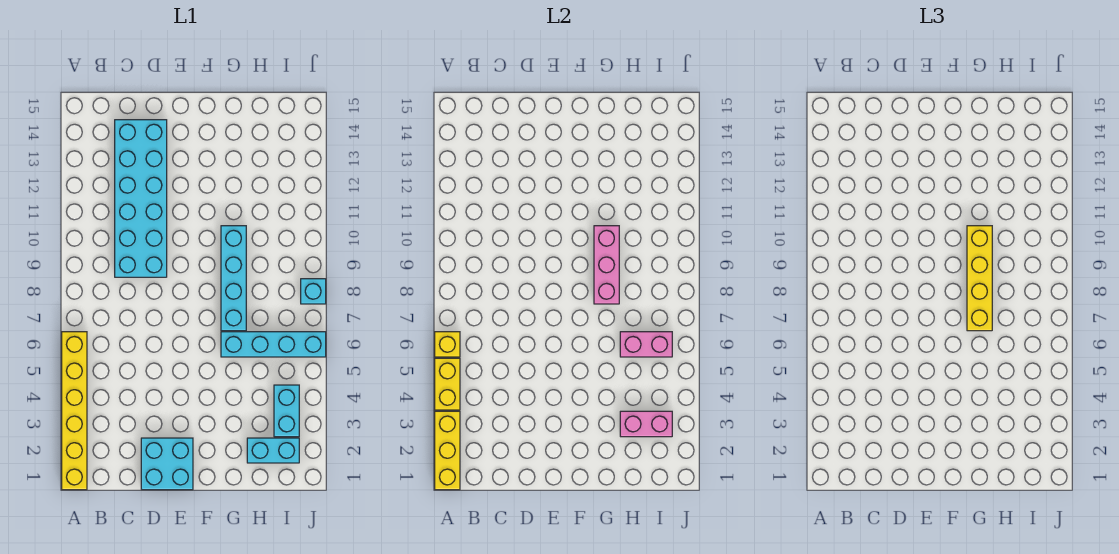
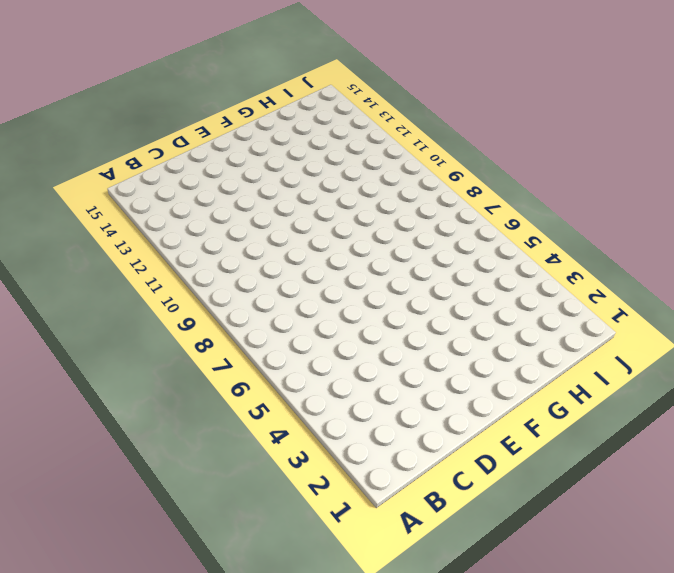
none -> yellow brick A1:A6 level 1
none -> cyan brick C9:D14 level 1
none -> cyan brick D1:E2 level 1

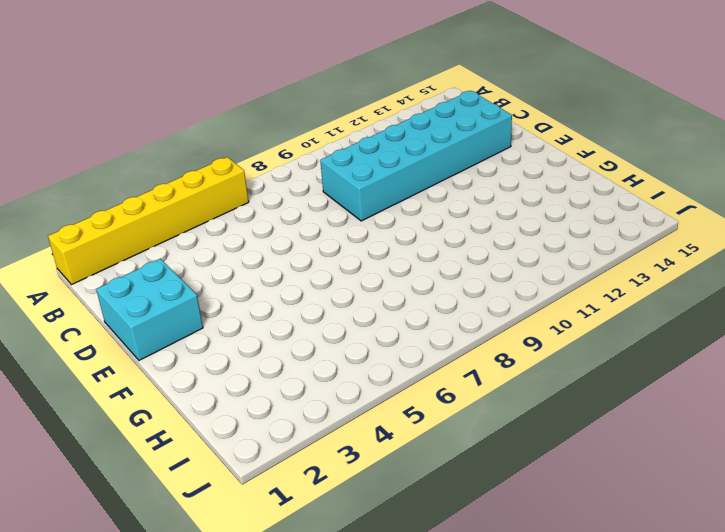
none -> cyan brick G6:J6 level 1
none -> cyan brick G7:G10 level 1
none -> cyan brick H2:I2 level 1

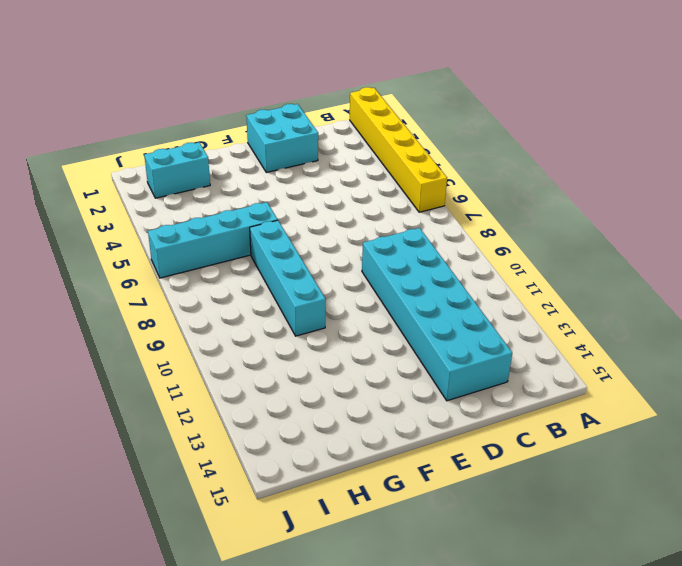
none -> cyan brick I3:I4 level 1
none -> cyan brick J8 level 1
none -> yellow brick A1:A3 level 2

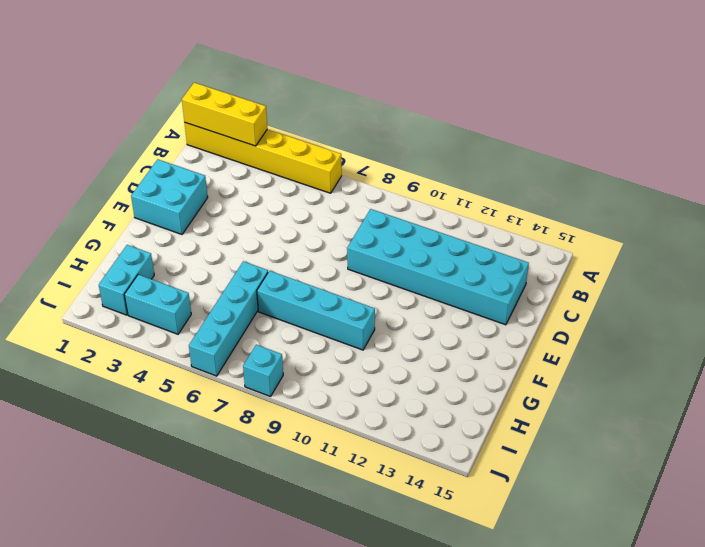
none -> yellow brick A4:A5 level 2
none -> yellow brick A6 level 2
none -> pink brick G8:G10 level 2

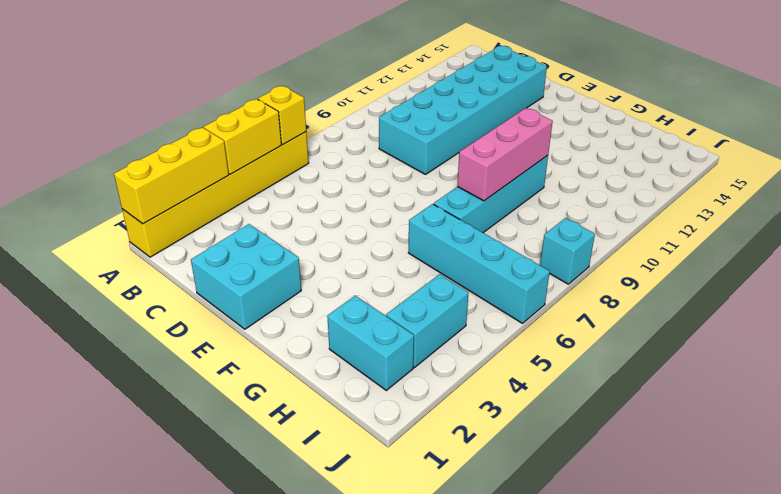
none -> pink brick H3:I3 level 2
none -> pink brick H6:I6 level 2
none -> yellow brick G7:G10 level 3

